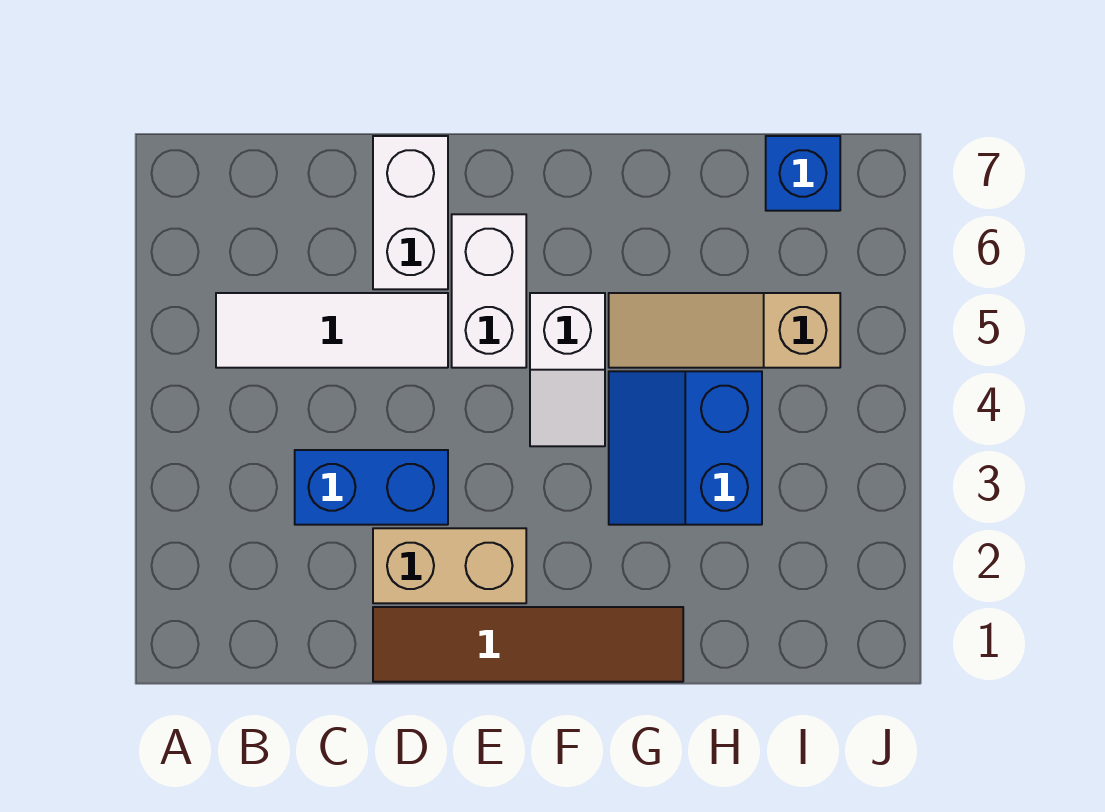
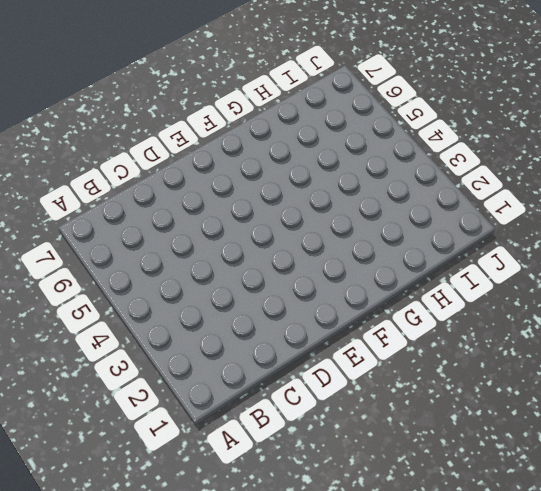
none -> white tile B5:D5 level 1
none -> blue brick C3:D3 level 1

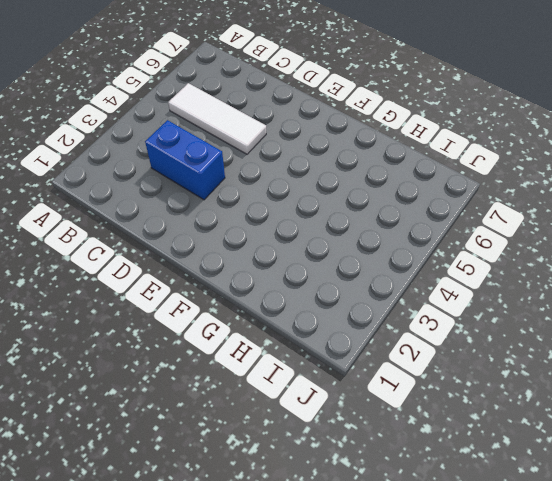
none -> brown tile D1:G1 level 1
none -> tan brick D2:E2 level 1

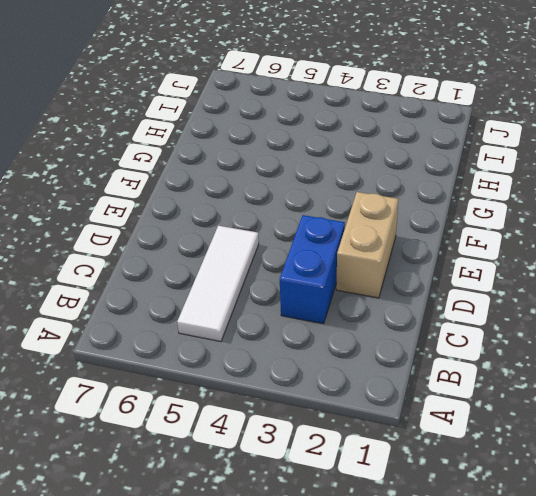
none -> brown tile D1:G1 level 1
none -> white brick D6:D7 level 1

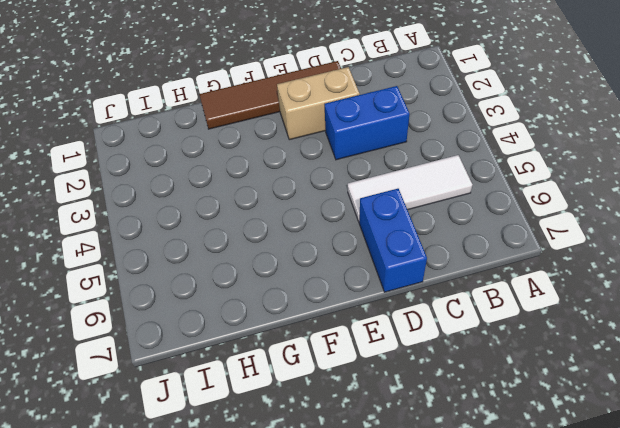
blue brick D6:D7 level 1 -> white brick D6:D7 level 1
none -> white brick E5:E6 level 1
none -> white slope F4:F5 level 1 top 5

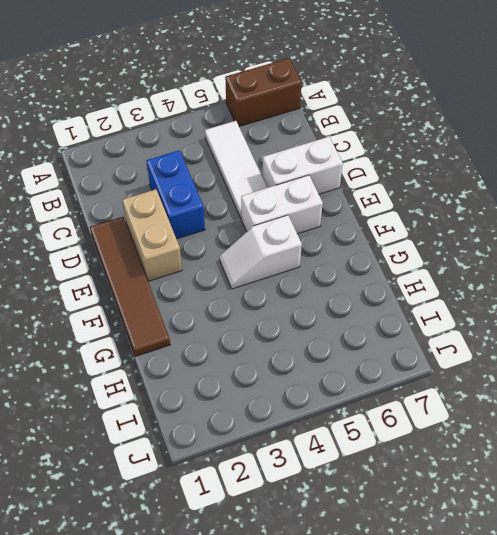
brown brick A6:A7 level 1 -> none
none -> blue slope G3:H4 level 1 top H
none -> tan slope G5:I5 level 1 top I

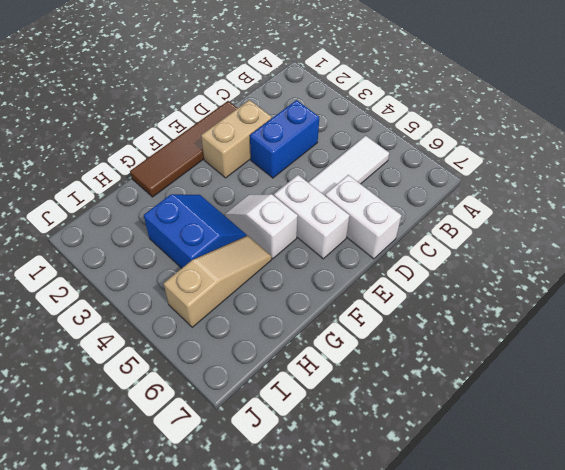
none -> blue brick I7 level 1

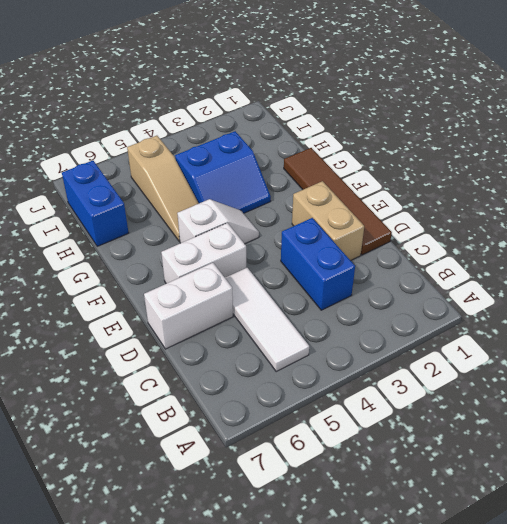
blue brick H7:I7 level 1 -> blue brick I7 level 1

